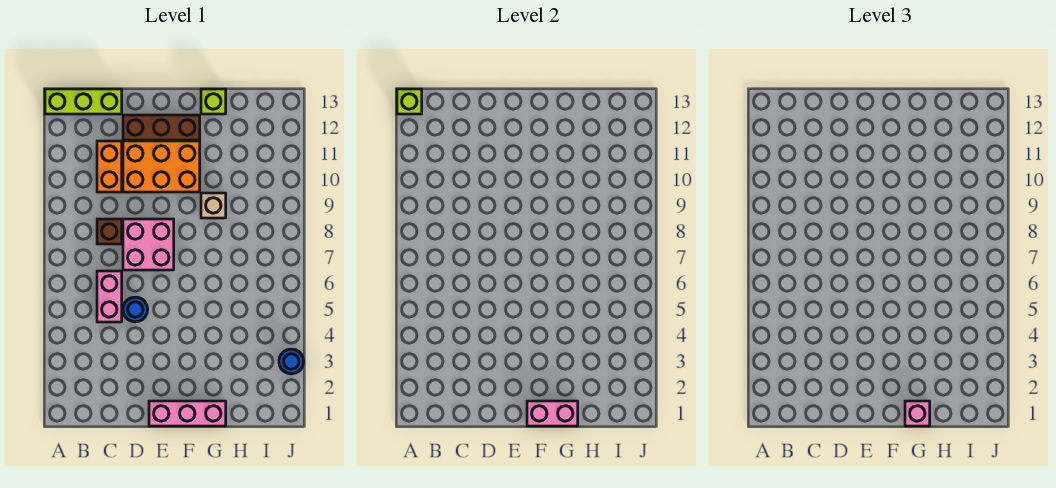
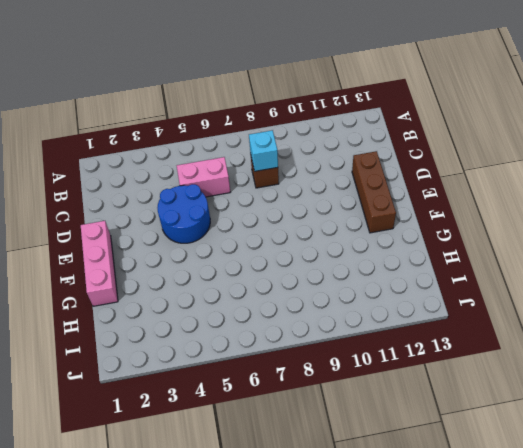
cyan brick C8 level 2 -> none
blue round brick D4:E5 level 1 -> blue round brick D5 level 1
none -> lime brick A13:C13 level 1
none -> orange brick C10:C11 level 1
none -> pink brick D7:E8 level 1

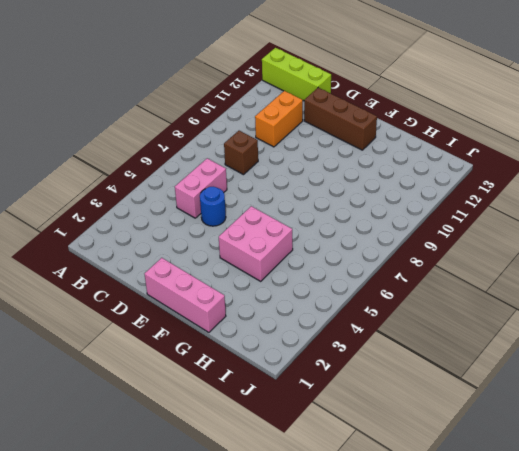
pink brick F4:G5 level 1 -> pink brick D7:E8 level 1
none -> orange brick D10:F11 level 1
none -> tan brick G9 level 1
none -> lime brick G13 level 1

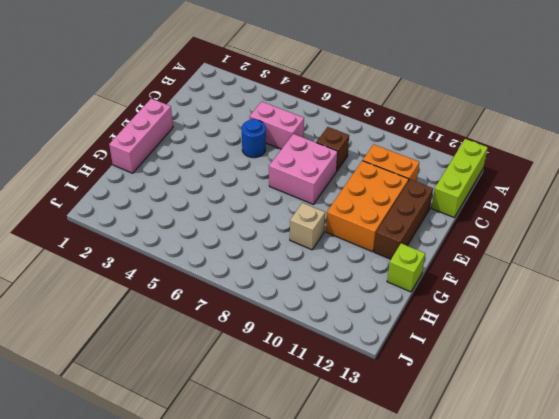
none -> blue round brick J3 level 1
none -> lime brick A13 level 2
none -> pink brick F1:G1 level 2

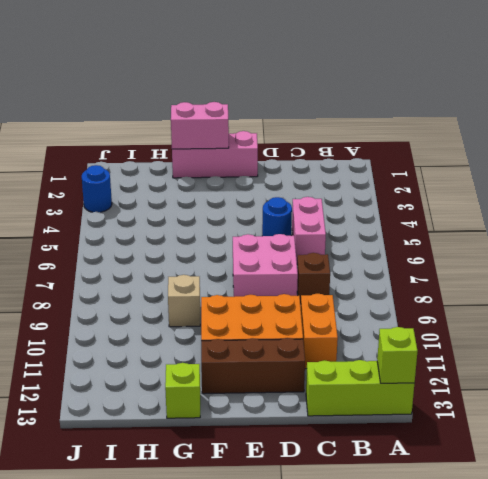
none -> pink brick G1 level 3

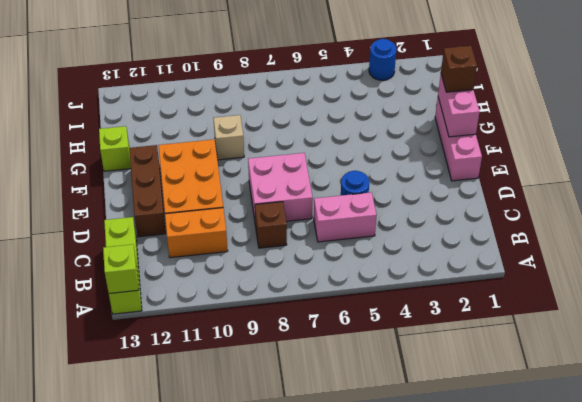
brown brick G1 level 3 -> pink brick G1 level 3

